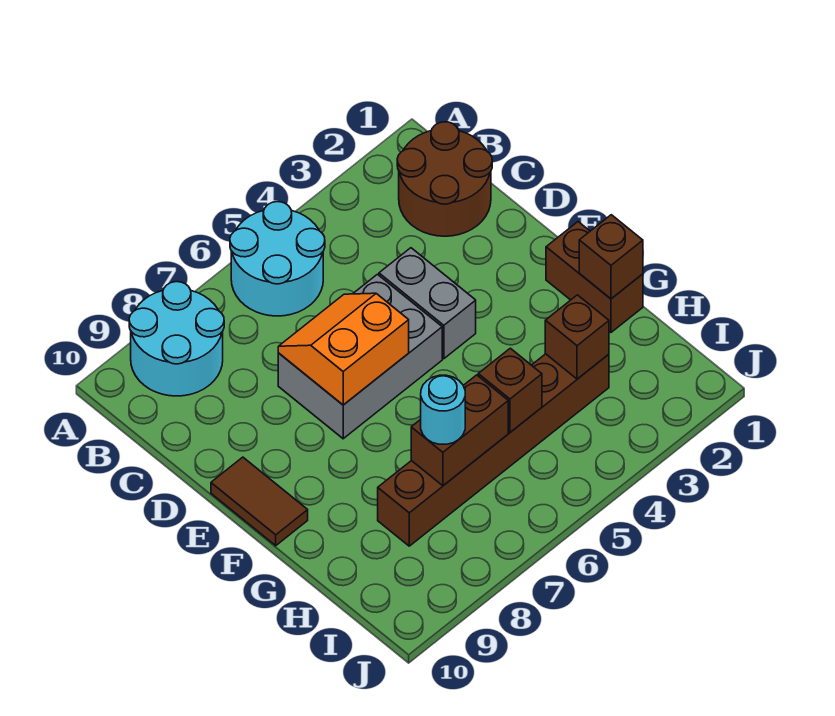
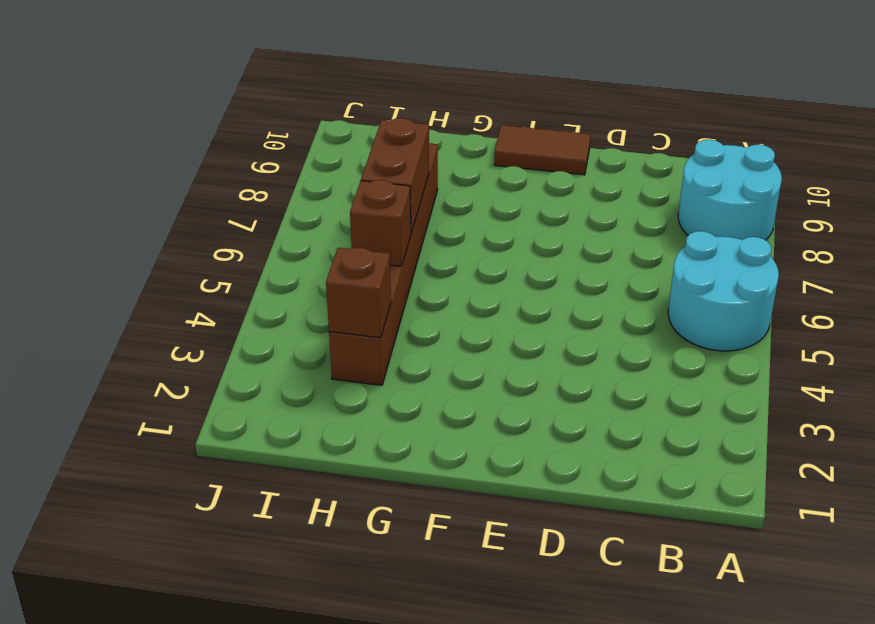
none -> brown round brick B1:C2 level 1
none -> grey brick D4:E4 level 1
none -> grey brick D5:E7 level 1

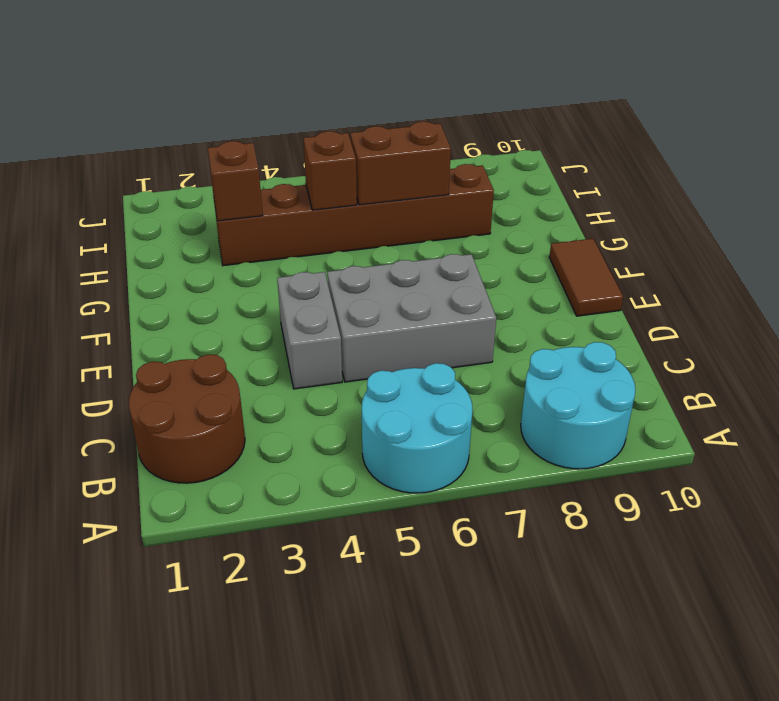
none -> brown brick F1:G1 level 1
none -> orange slope D6:E7 level 2 top E
none -> brown brick G1 level 2

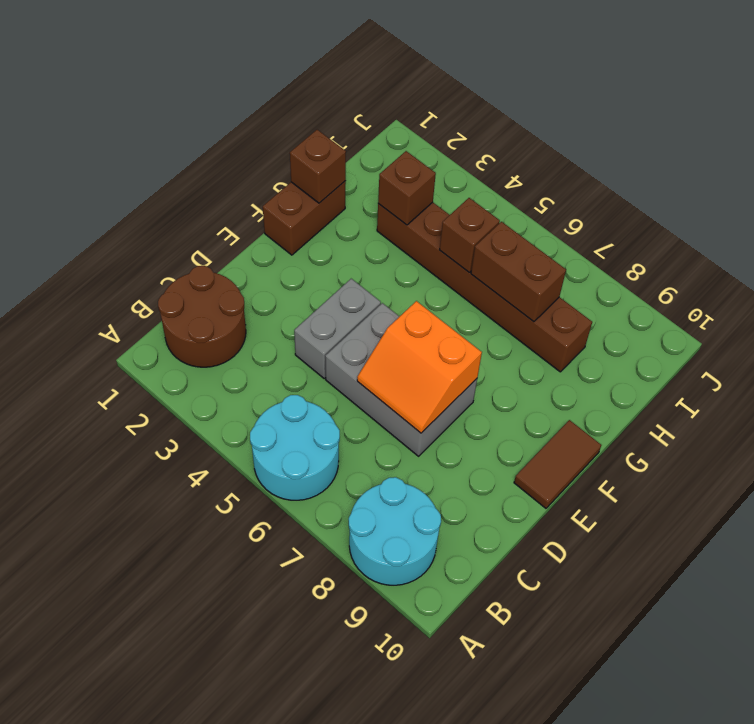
none -> cyan round brick H7 level 3

